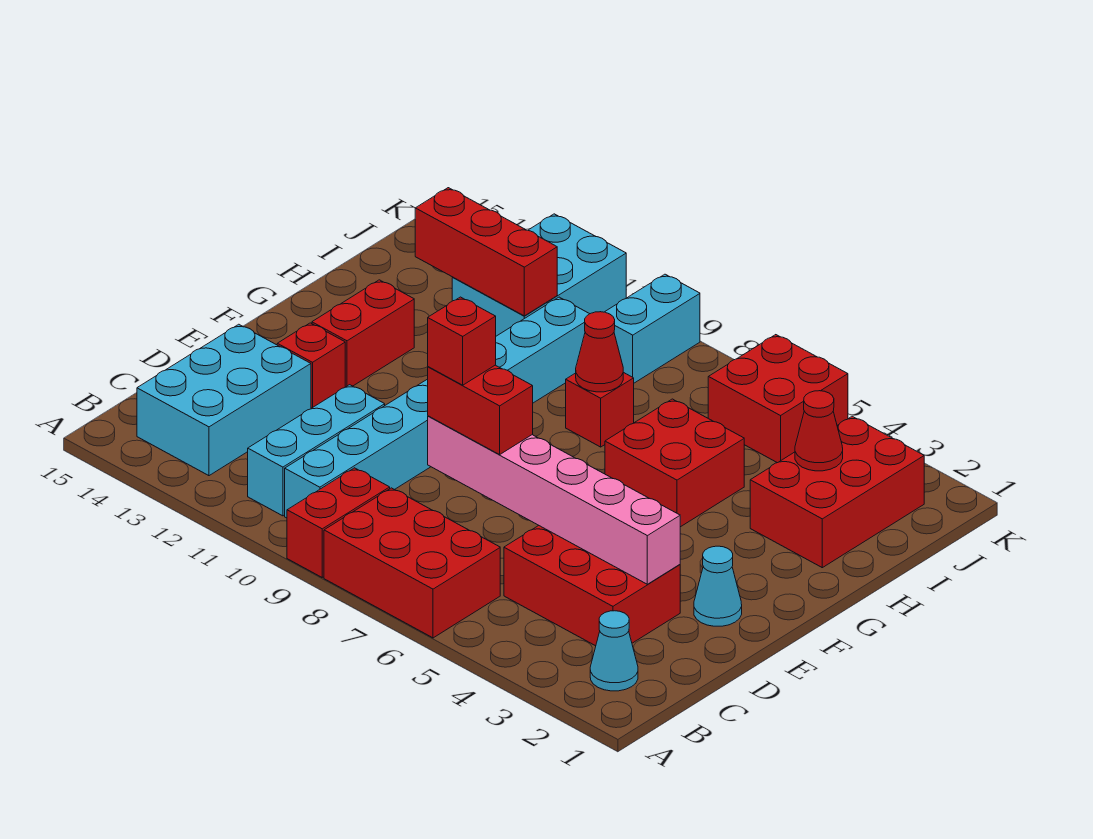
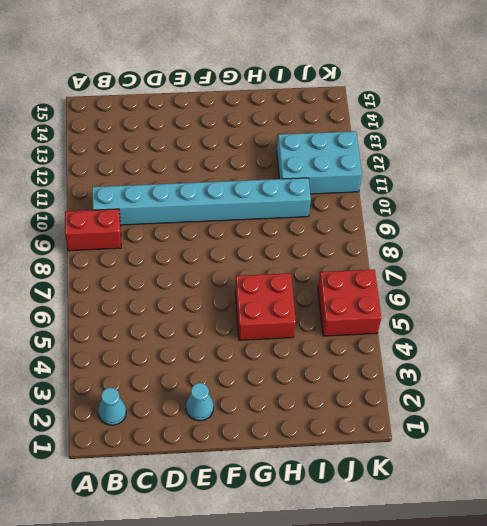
none -> red brick A6:B8 level 1
none -> cyan brick B11:D11 level 1
none -> cyan brick B13:D14 level 1

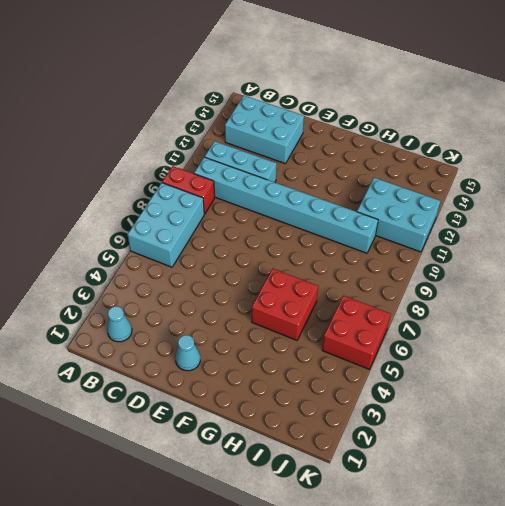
cyan brick A6:B8 level 1 -> red brick A6:B8 level 1
none -> red brick C3:D5 level 1
none -> red brick E13 level 1
none -> red brick F13:G13 level 1

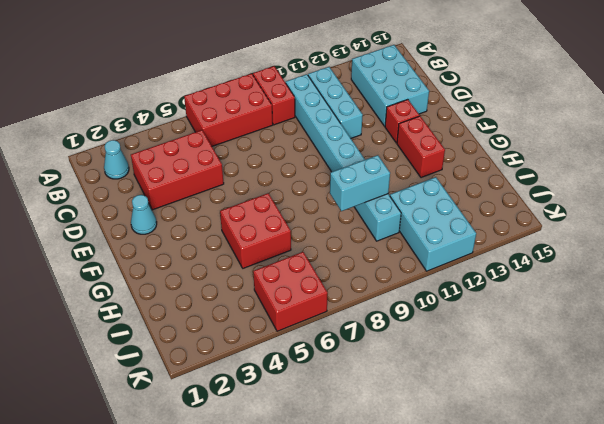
cyan brick H9:H10 level 2 -> cyan brick J9:K9 level 1
none -> red brick H2:J3 level 1
none -> red brick H8 level 1
none -> pink brick D3:D8 level 2

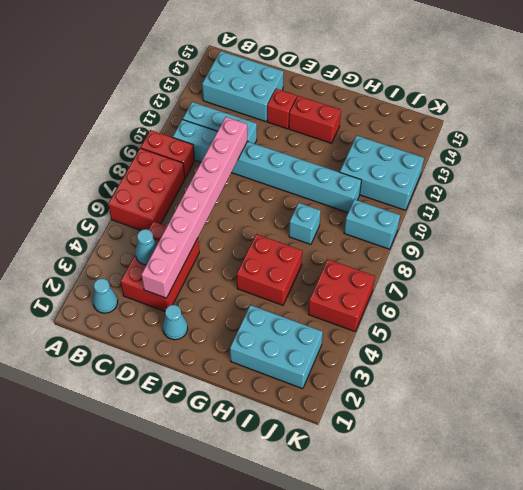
cyan cone C4 level 2 -> none
pink brick D3:D10 level 2 -> pink brick D3:D8 level 2
cyan brick H2:J3 level 1 -> red brick H2:J3 level 1
cyan brick H8 level 1 -> red brick H8 level 1
none -> red cone H8 level 2
none -> red cone I3 level 2
none -> red brick I11:I13 level 2

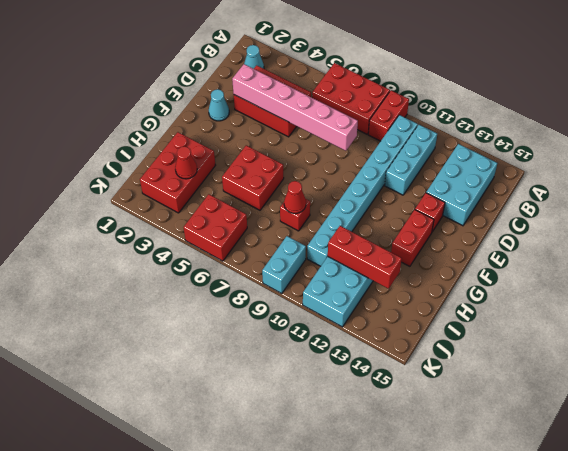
none -> red brick D7:D8 level 3
none -> red brick D8 level 4

